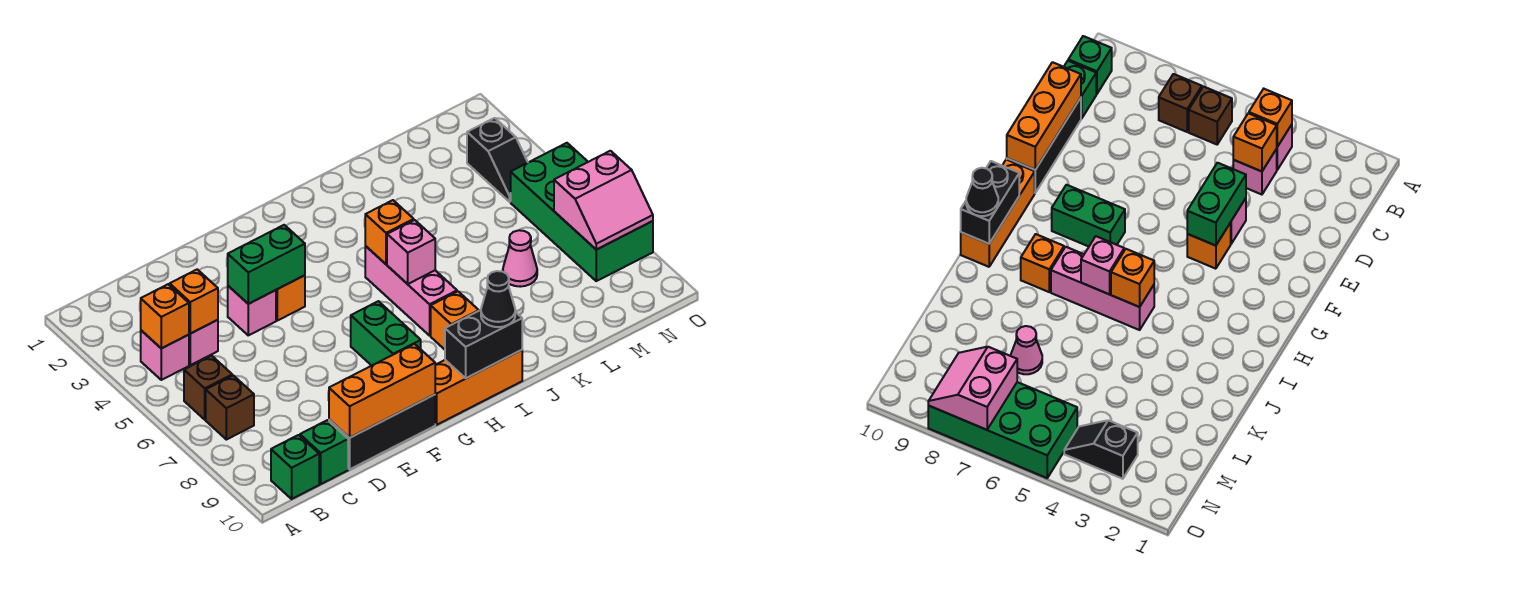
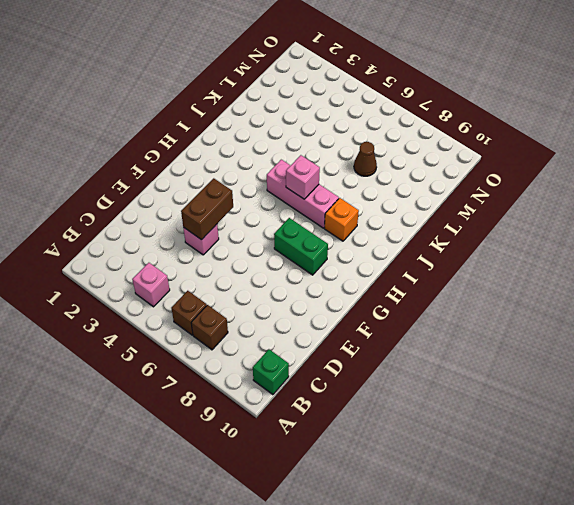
brown brick E4:F4 level 2 -> green brick E4:F4 level 2
brown cone L7 level 1 -> pink cone L7 level 1
none -> pink brick C4 level 1
none -> green brick C10 level 1
none -> black brick D10:F10 level 1

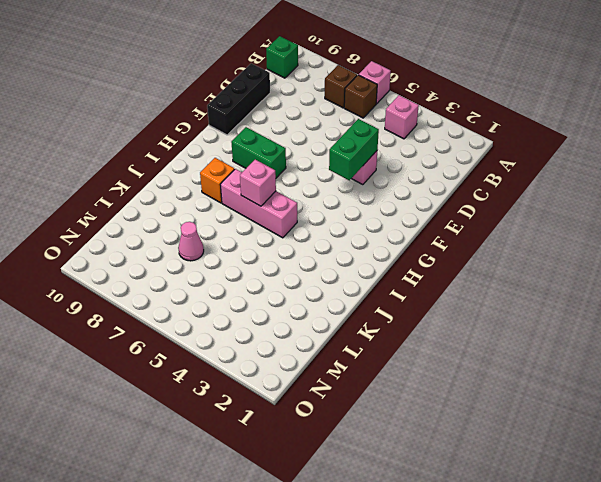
pink brick A6 level 1 -> pink brick C4 level 1
none -> green brick C10 level 1
none -> orange brick F4 level 1
none -> orange brick G10:I10 level 1

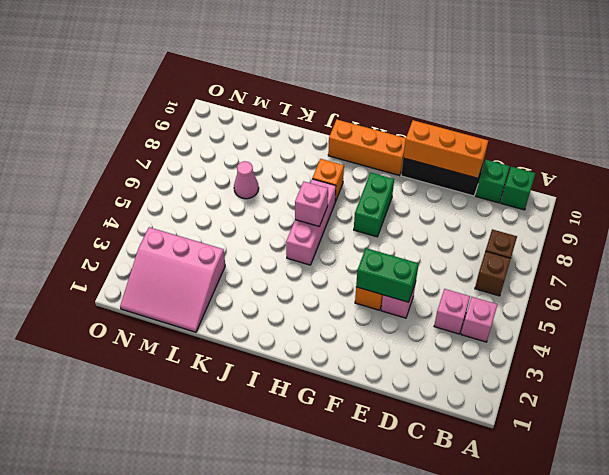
pink slope L1:N3 level 1 top 3 -> black slope N3:N4 level 1 top 3
none -> green brick N5:O8 level 1
none -> orange brick B4 level 2
none -> orange brick C4 level 2

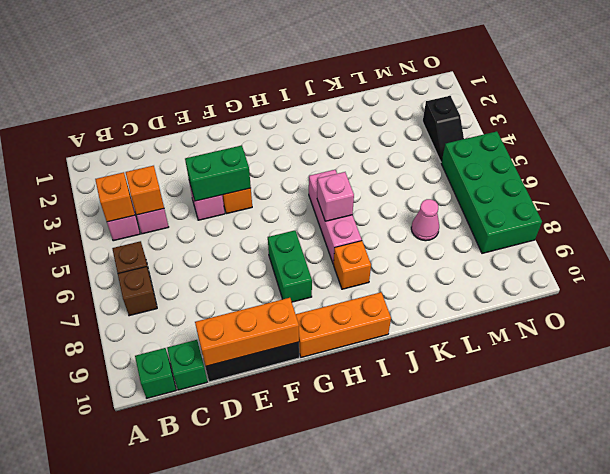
none -> black brick H10:I10 level 2
none -> orange brick I5 level 2
none -> pink slope N7:O8 level 2 top 7

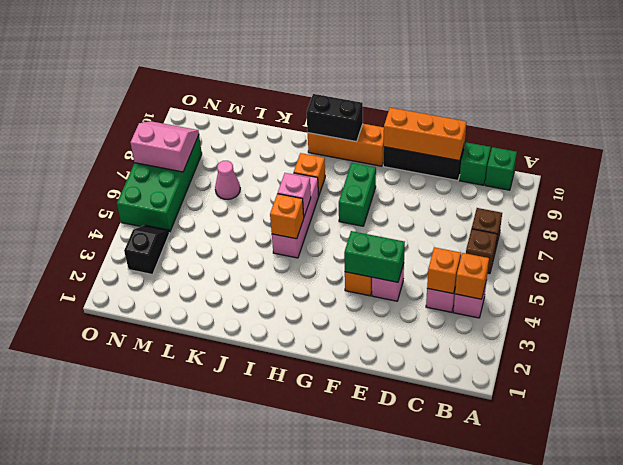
none -> black cone I10 level 3

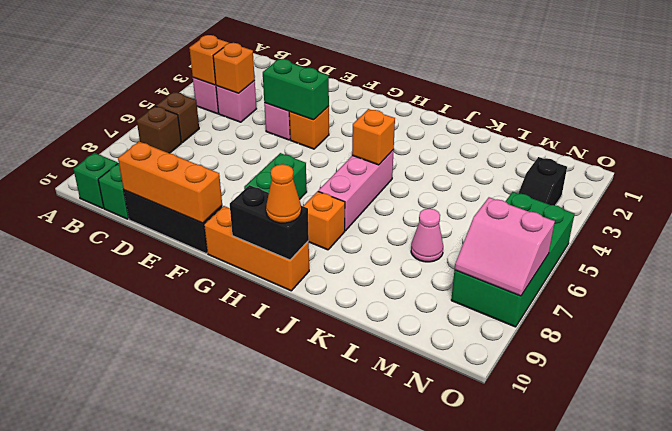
orange cone I10 level 3 -> black cone I10 level 3
none -> pink brick I6 level 2

